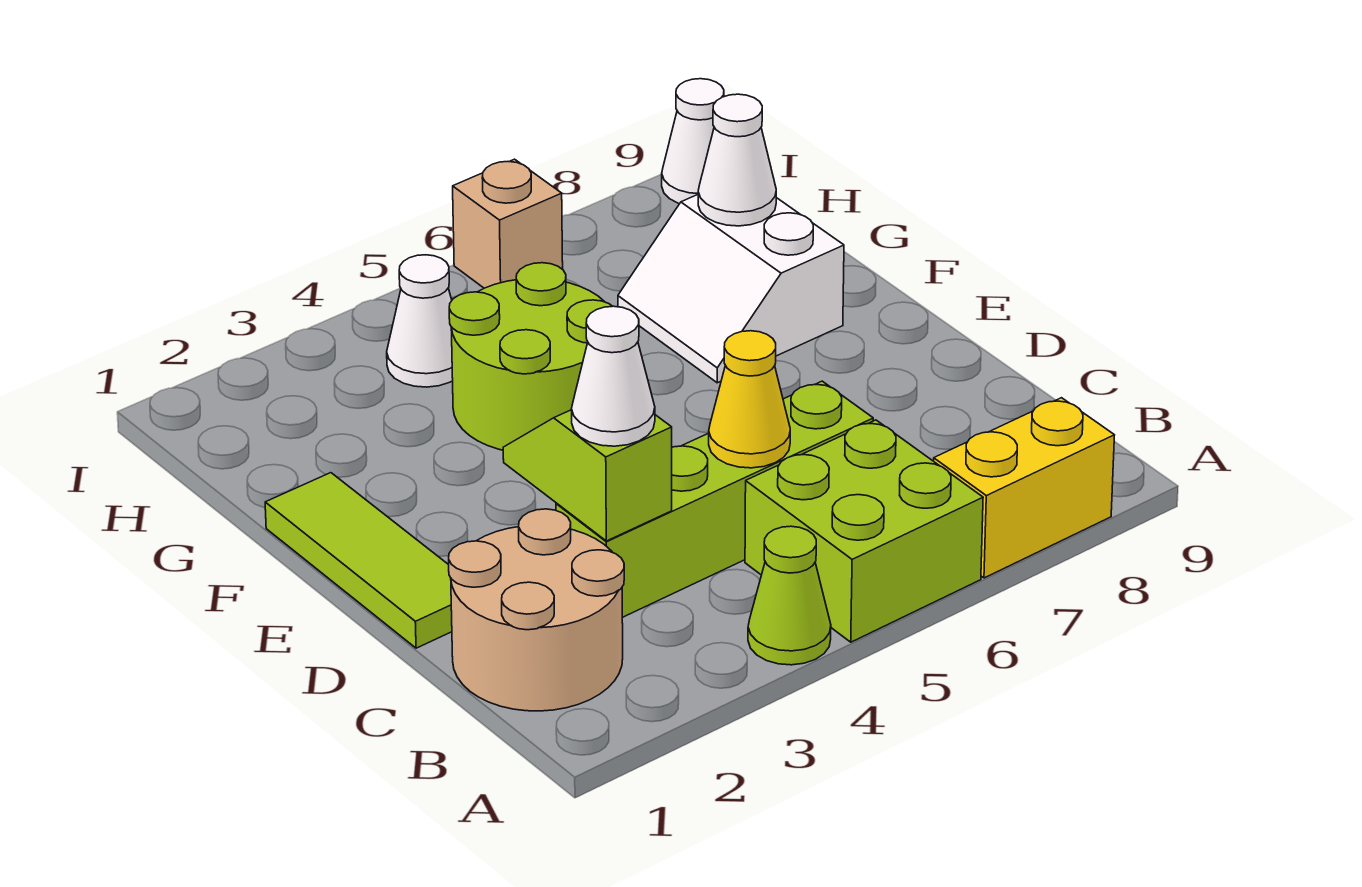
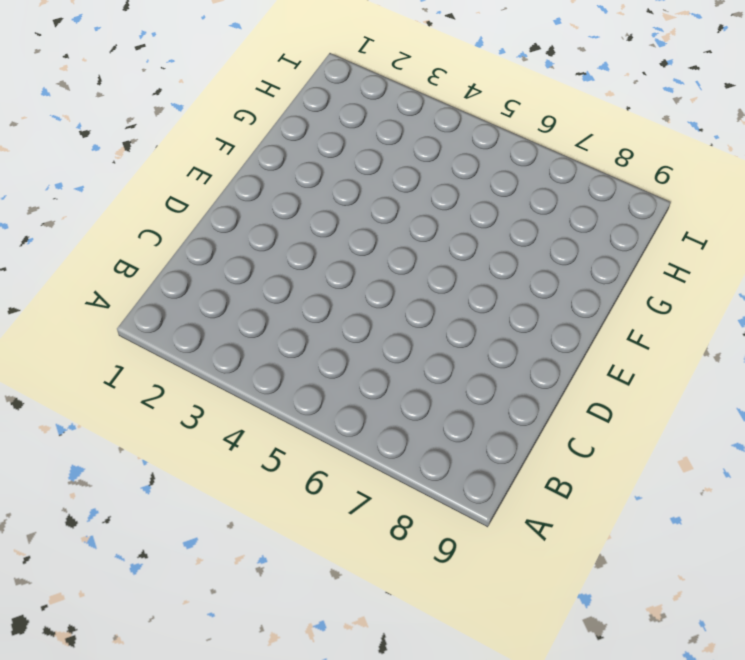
none -> lime cone A4 level 1
none -> lime brick A5:B6 level 1
none -> yellow brick A7:A8 level 1

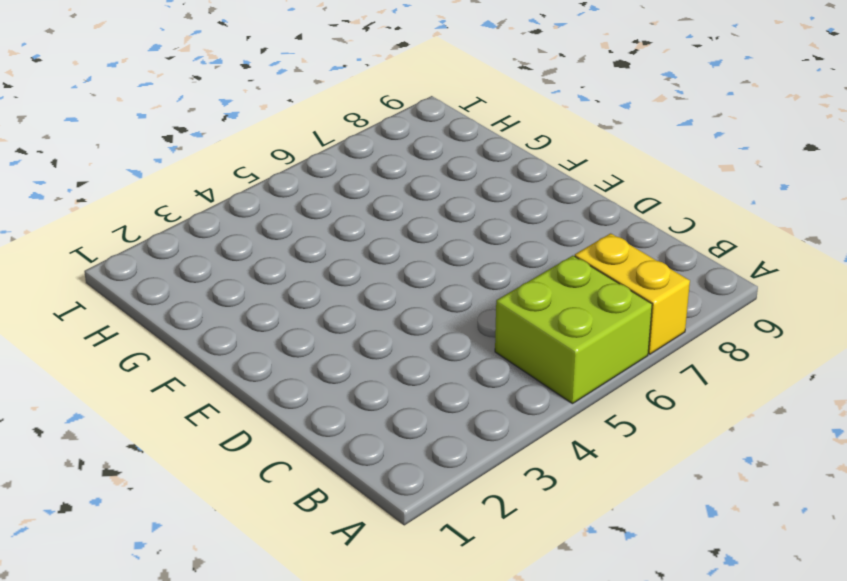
yellow brick A7:B7 level 1 -> yellow brick A7:A8 level 1
none -> lime cone A4 level 1
none -> tan round brick B1:C2 level 1
none -> lime brick C3:C6 level 1

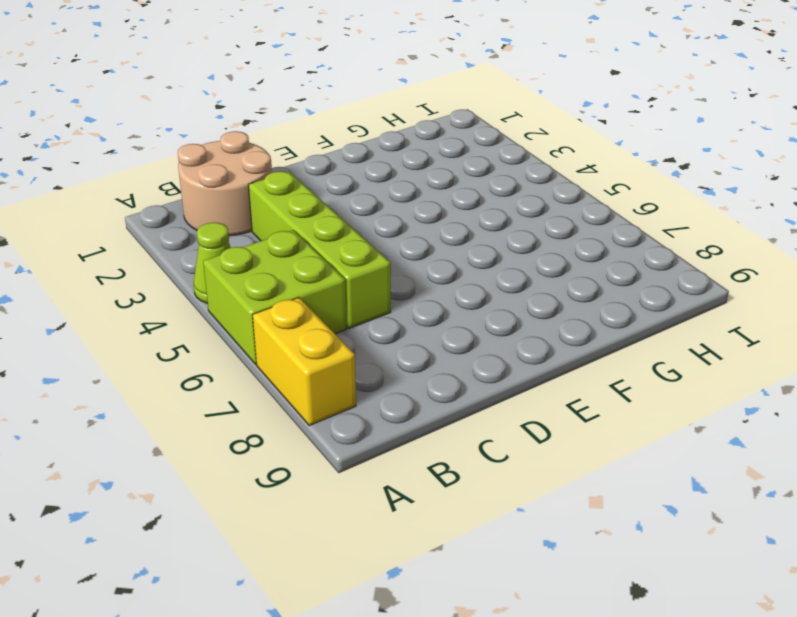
none -> lime tile D1:F1 level 1
none -> lime round brick F4:G5 level 1
none -> white slope F7:G8 level 1 top 8

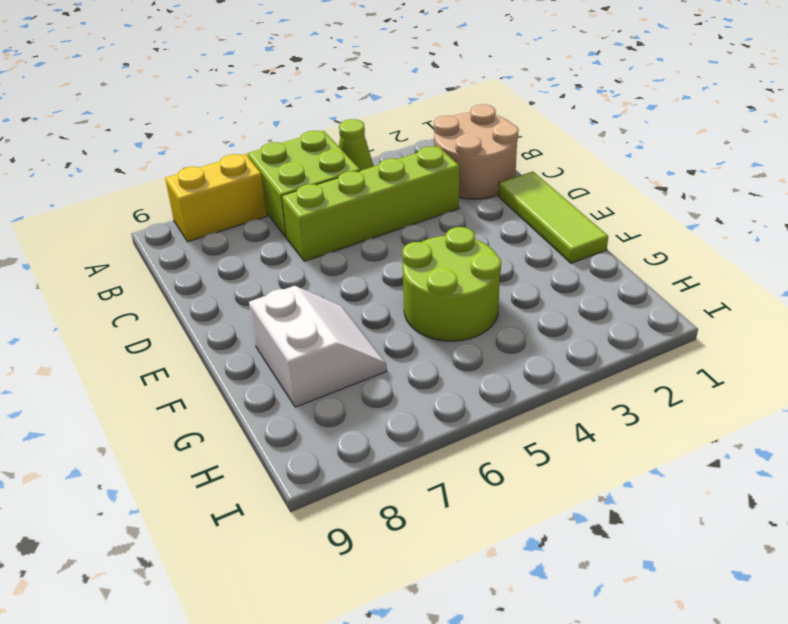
none -> white cone H4 level 1
none -> tan brick I6 level 1
none -> white cone I9 level 1

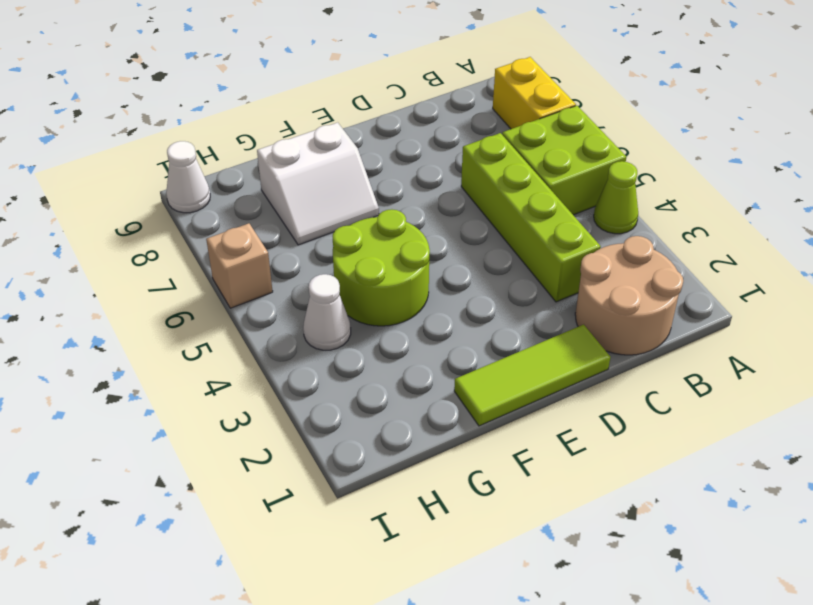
none -> lime slope C3:D3 level 2 top C
none -> yellow cone C5 level 2
none -> white cone G8 level 2

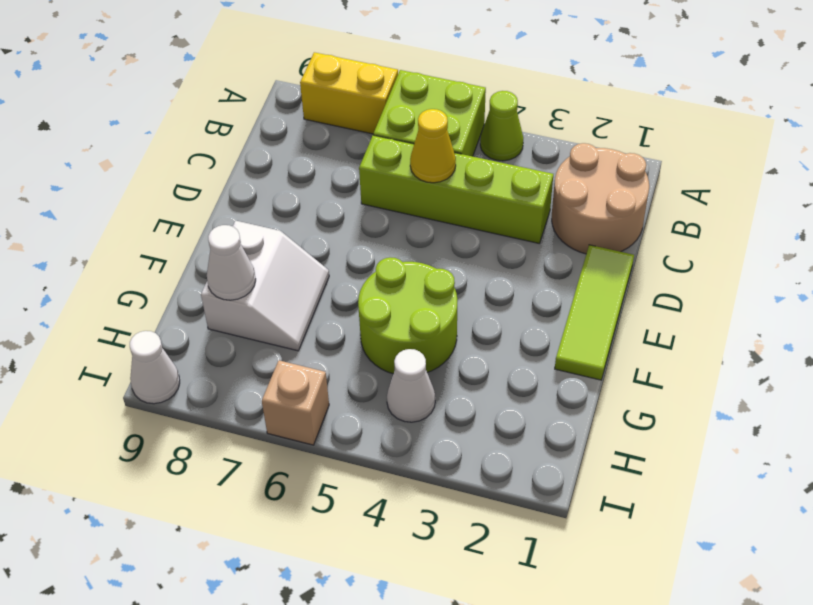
none -> lime slope C3:D3 level 2 top C
none -> white cone C3 level 3

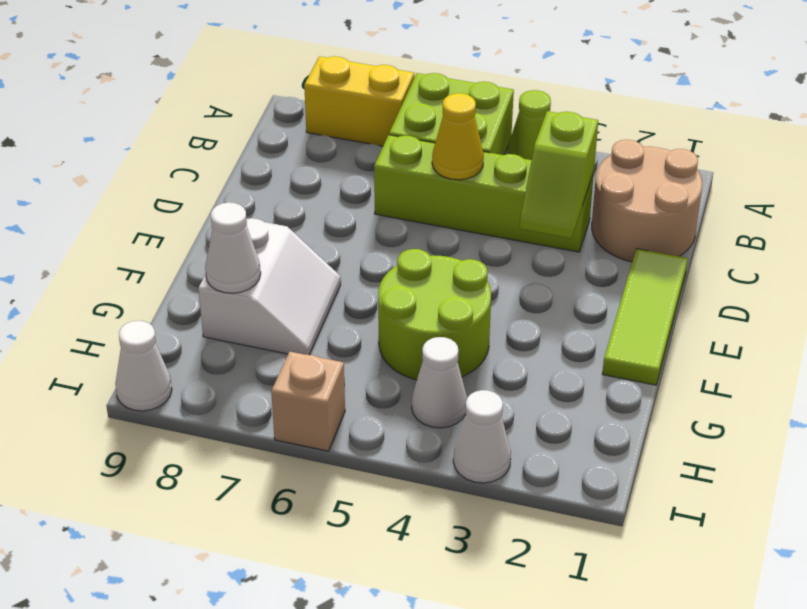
white cone I3 level 1 -> white cone C3 level 3

